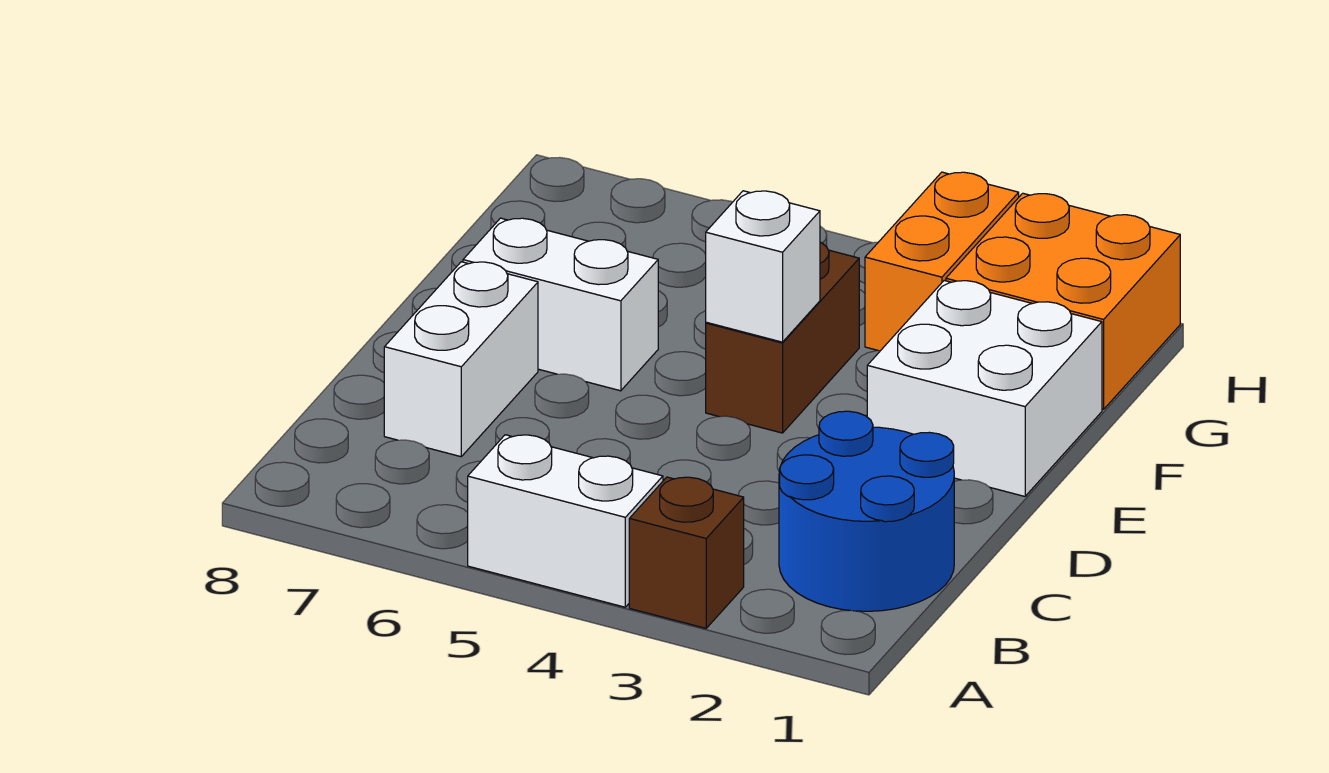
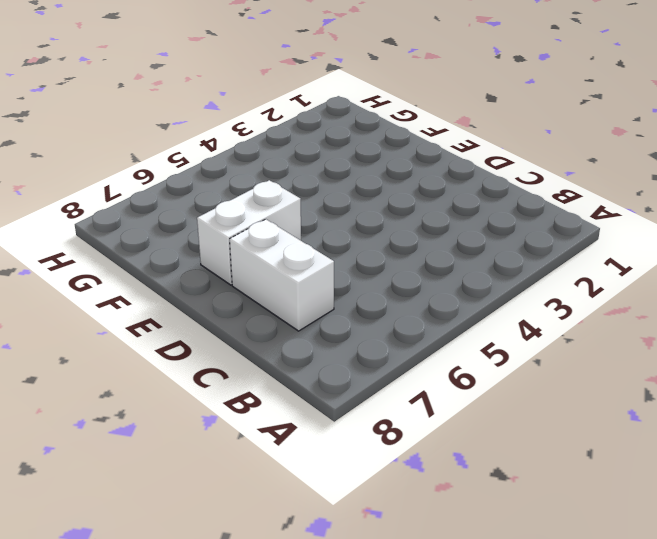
none -> brown brick A3 level 1
none -> white brick A4:A5 level 1

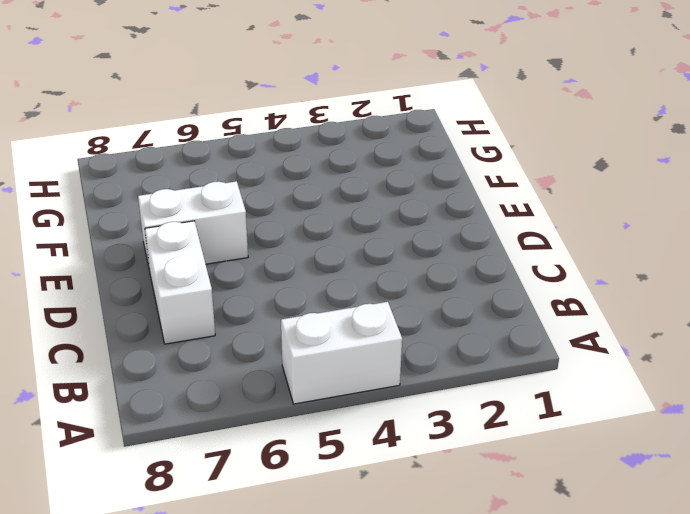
none -> brown brick A3 level 1
none -> blue round brick B1:C2 level 1

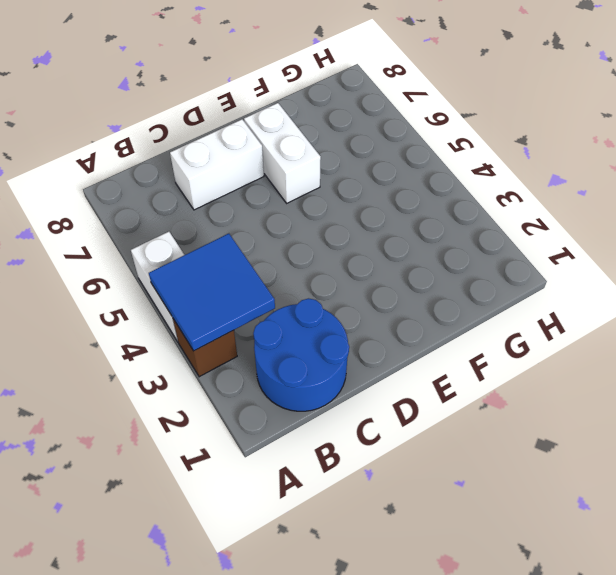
blue tile A3:B4 level 2 -> none
none -> white brick E1:F2 level 1
none -> brown brick E4:F4 level 1

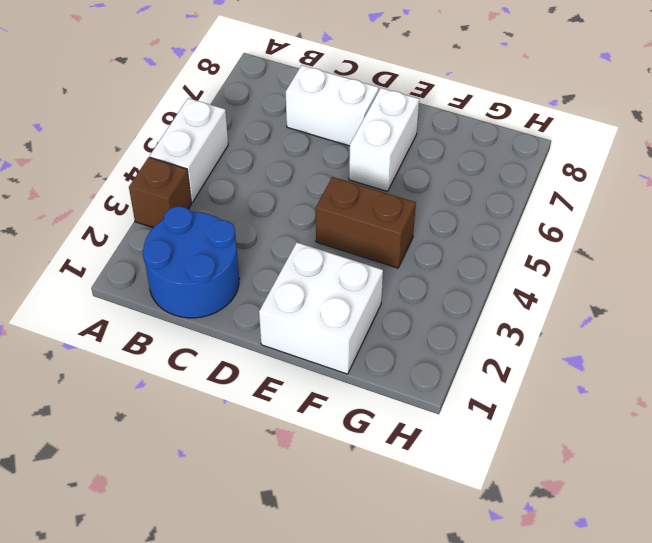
none -> orange brick G1:H2 level 1
none -> orange brick G3:H3 level 1

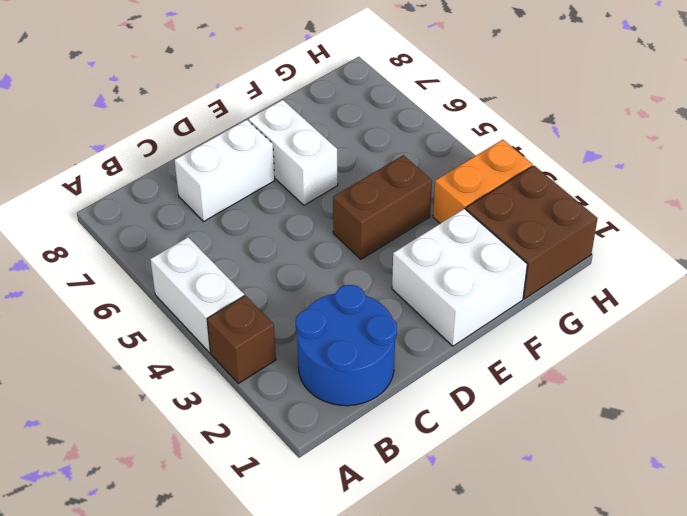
brown brick G1:H2 level 1 -> orange brick G1:H2 level 1
none -> white brick E4 level 2

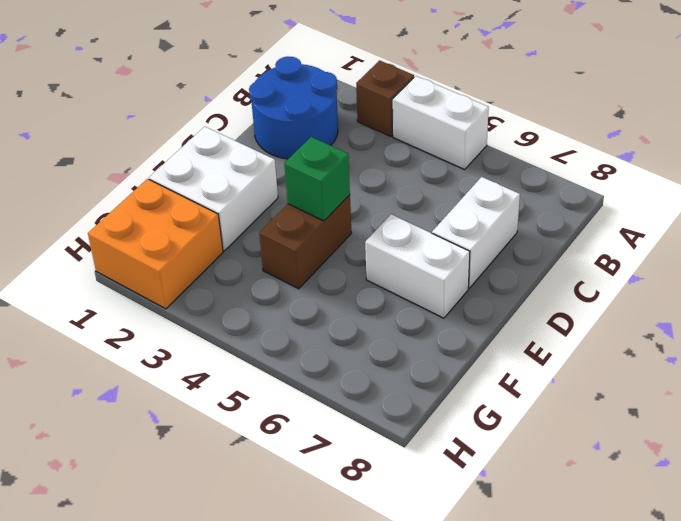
green brick E4 level 2 -> white brick E4 level 2
none -> orange brick G3:H3 level 1

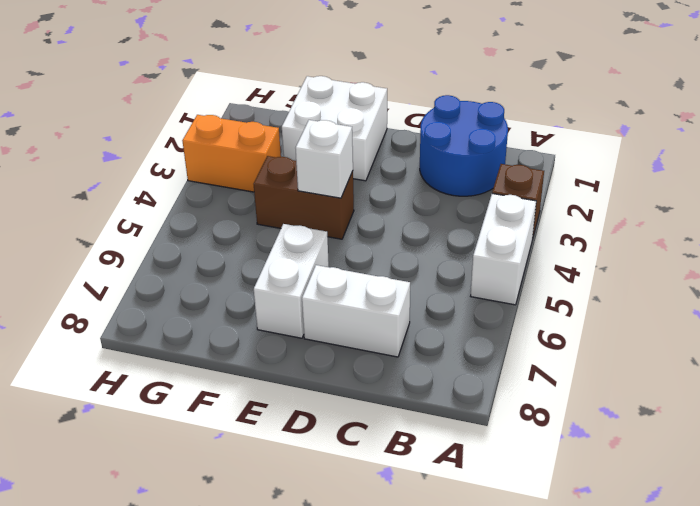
none -> orange brick G1:H2 level 1

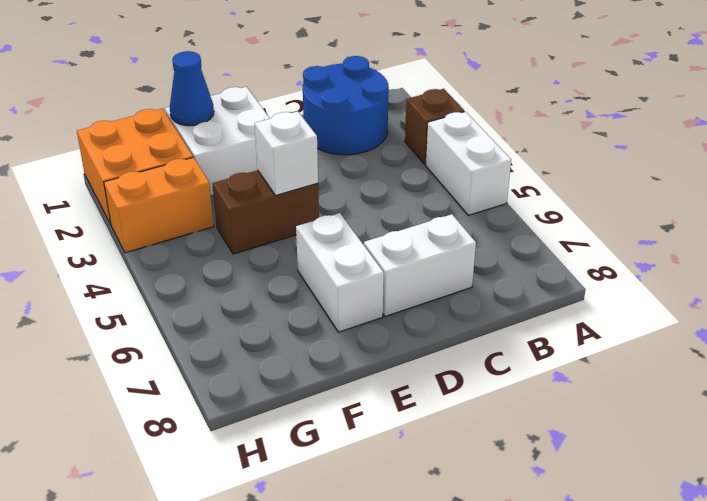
blue cone F1 level 2 -> none

